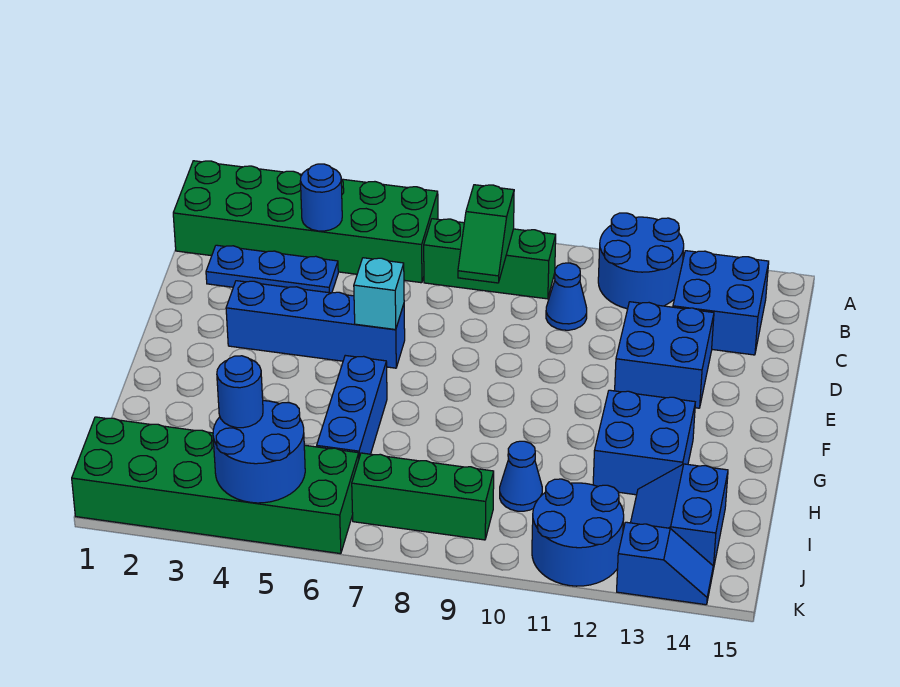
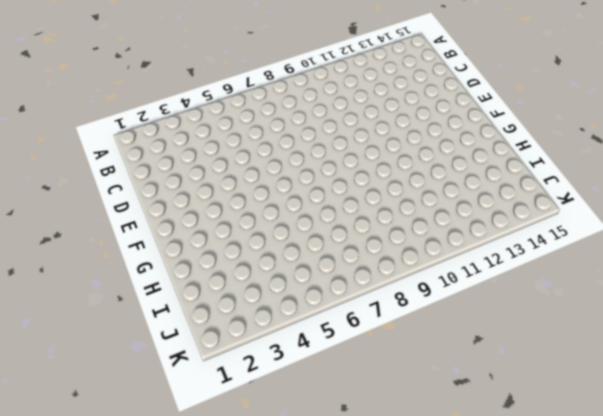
none -> green brick A1:B6 level 1
none -> blue round brick A11:B12 level 1
none -> green brick B7:B9 level 1

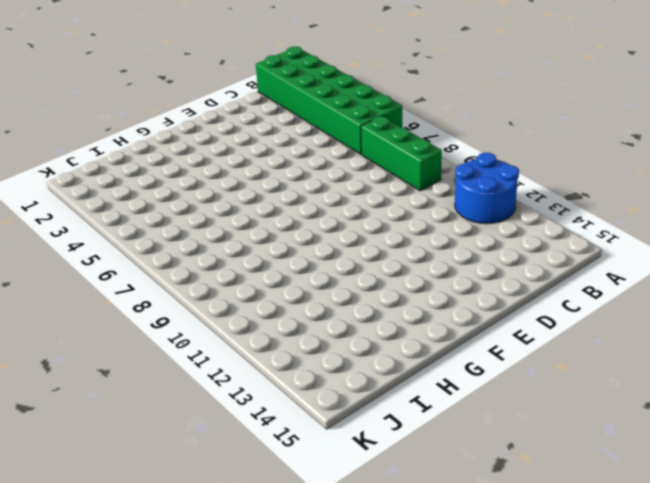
none -> blue brick B13:C14 level 1
none -> blue plate C2:C4 level 1
none -> blue cone C10 level 1

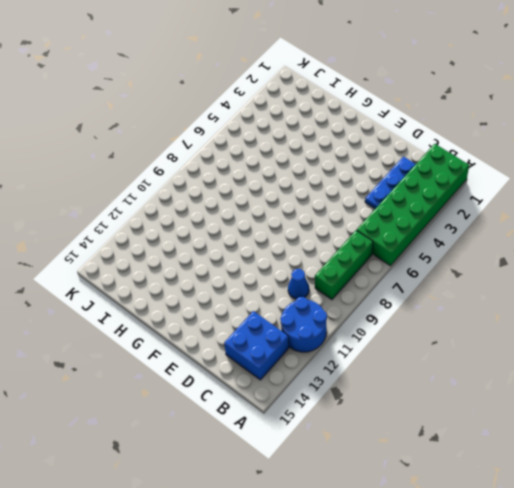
none -> blue brick D12:E13 level 1
none -> blue brick E3:E6 level 1
none -> blue brick G6:I6 level 1

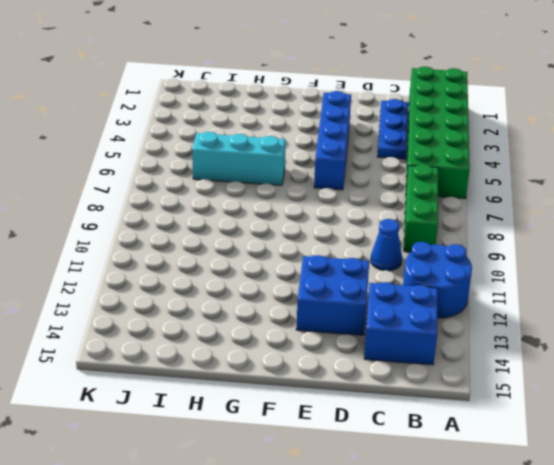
cyan brick G6:I6 level 1 -> blue brick G6:I6 level 1
none -> blue brick G12:H13 level 1
none -> blue cone I10 level 1
none -> blue slope I13:J14 level 1 top 14

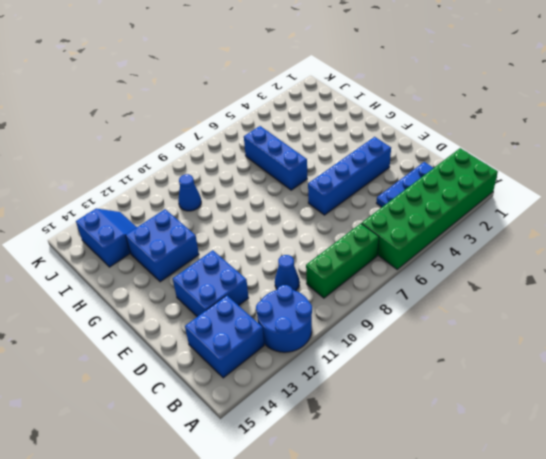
none -> green brick J1:K6 level 1
none -> green brick J7:J9 level 1
none -> blue round brick J11:K12 level 1

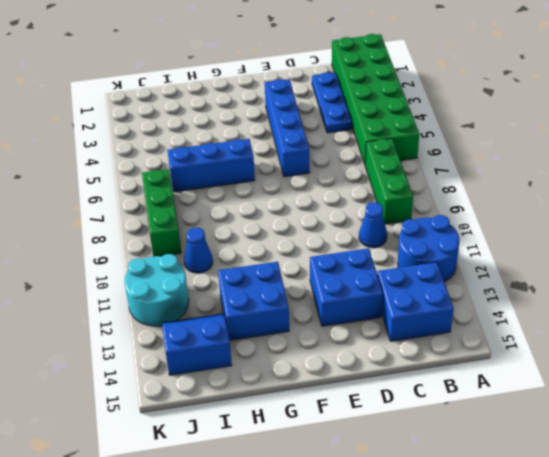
cyan round brick J11:K12 level 1 -> blue round brick J11:K12 level 1
none -> green brick J1:K6 level 1
none -> blue slope K13:K14 level 1 top 13
none -> blue round brick B4 level 2

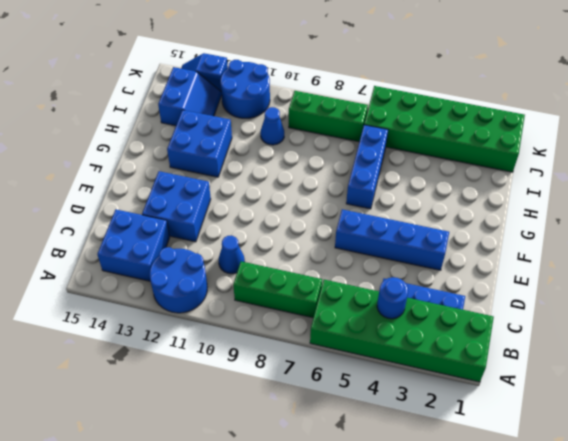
none -> green slope B8:C8 level 2 top B
none -> cyan brick E6 level 2
none -> blue round brick J4:K5 level 2

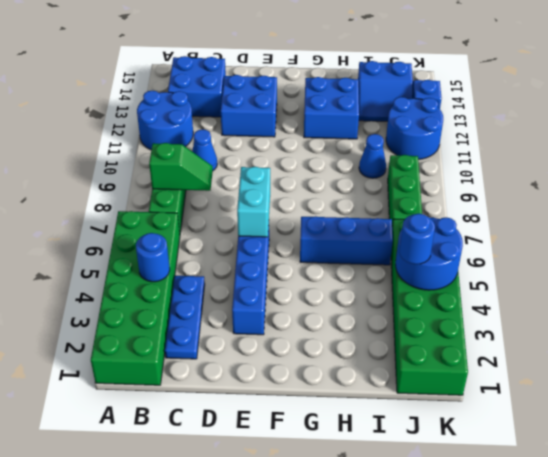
cyan brick E6:E7 level 2 -> cyan brick E6 level 2

